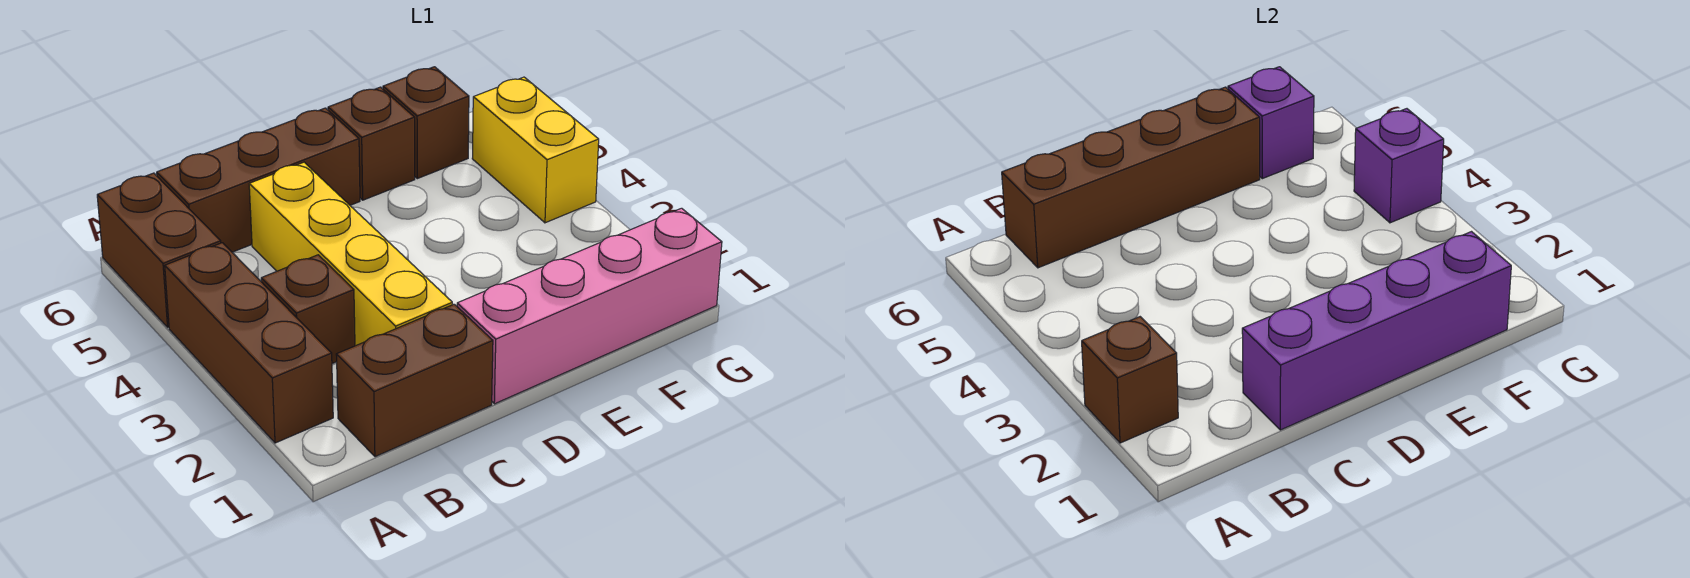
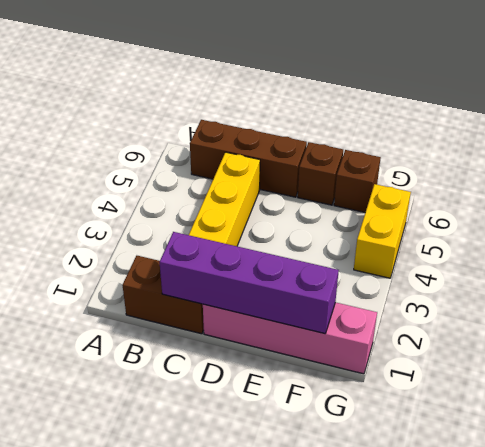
none -> brown brick A2:A4 level 1
none -> brown brick A5:A6 level 1
none -> brown brick B3 level 1

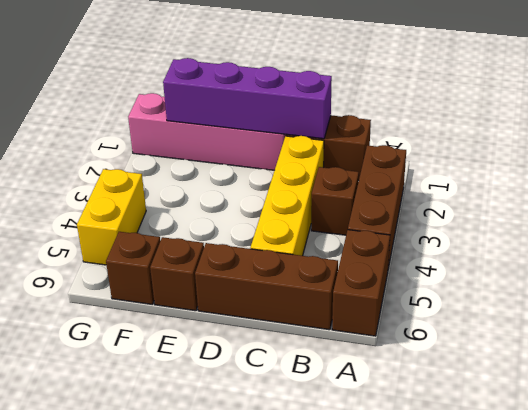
none -> brown brick A2 level 2
none -> brown brick B6:E6 level 2
none -> purple brick F6 level 2

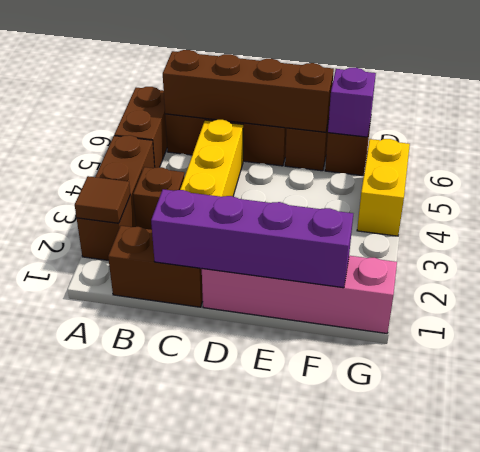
brown tile A2 level 2 -> brown brick A2 level 2
none -> purple brick G4 level 2

